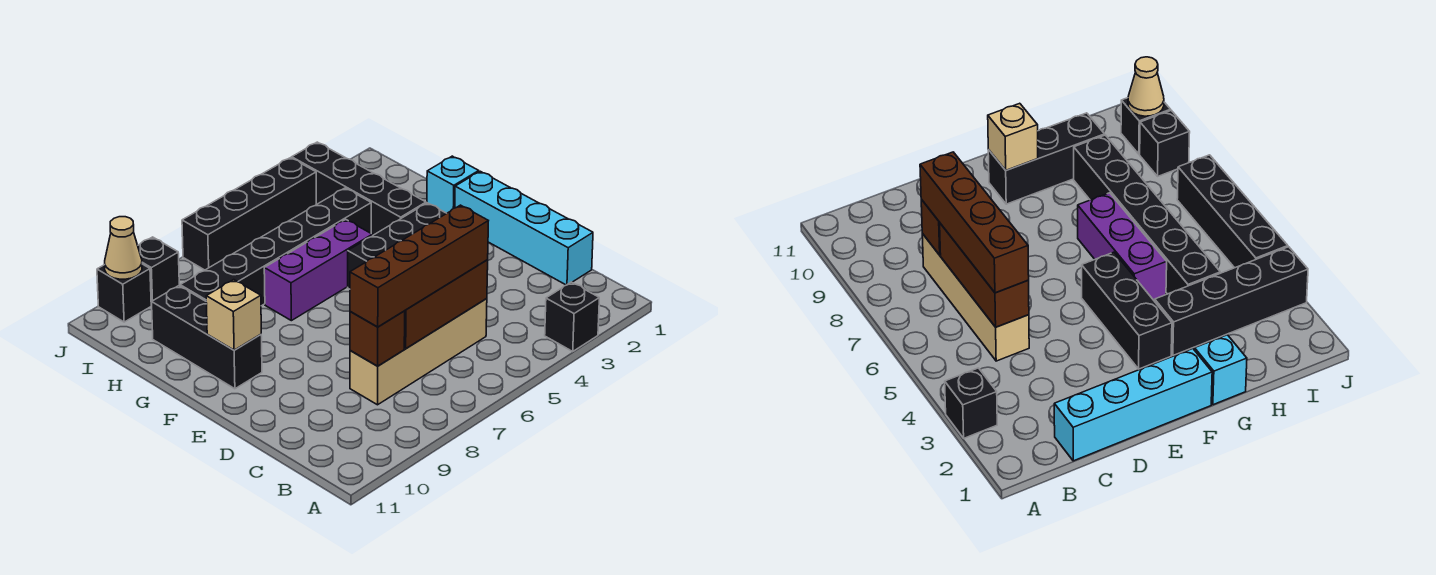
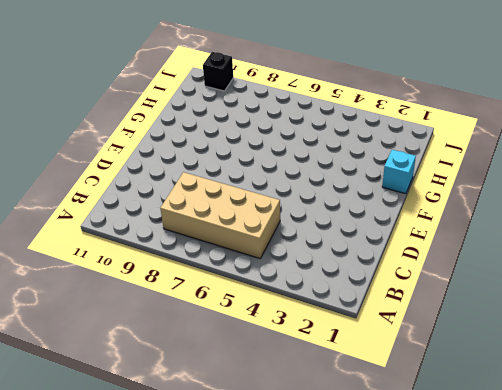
tan brick B5:C8 level 1 -> tan brick C5:C8 level 1
none -> black brick A3 level 1
none -> cyan brick C1:F1 level 1
none -> black brick F3:F5 level 1

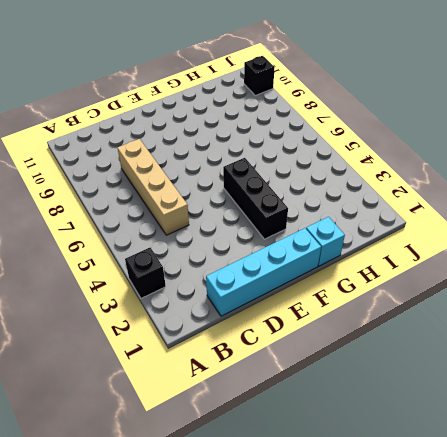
none -> black brick F10:H10 level 1
none -> black brick G3:J3 level 1
none -> purple brick G5:G7 level 1

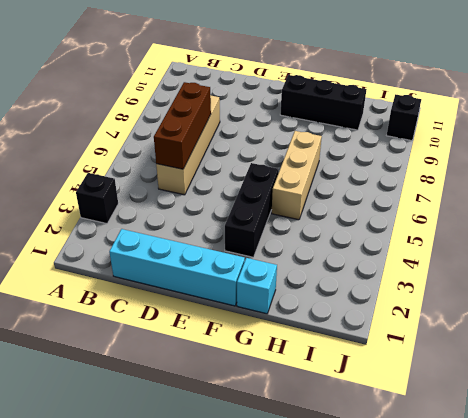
tan brick G5:G7 level 1 -> purple brick G5:G7 level 1
none -> black brick G3:J3 level 1
none -> black brick H4:H9 level 1
none -> black brick J4:J7 level 1

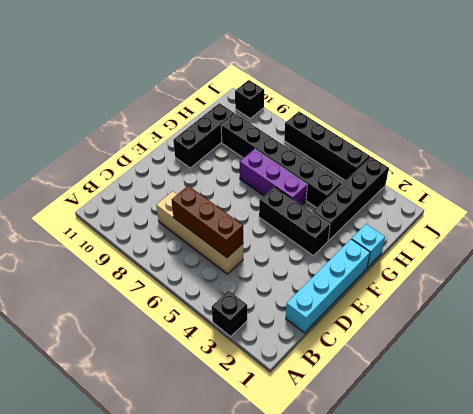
none -> black brick J9 level 1
none -> brown brick C8 level 2
none -> tan brick F10 level 2

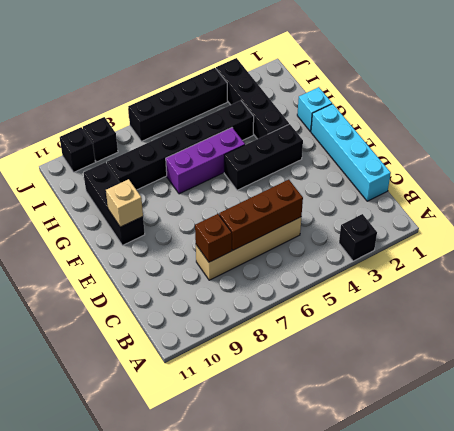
none -> tan cone J10 level 2
none -> brown brick C5:C8 level 3

